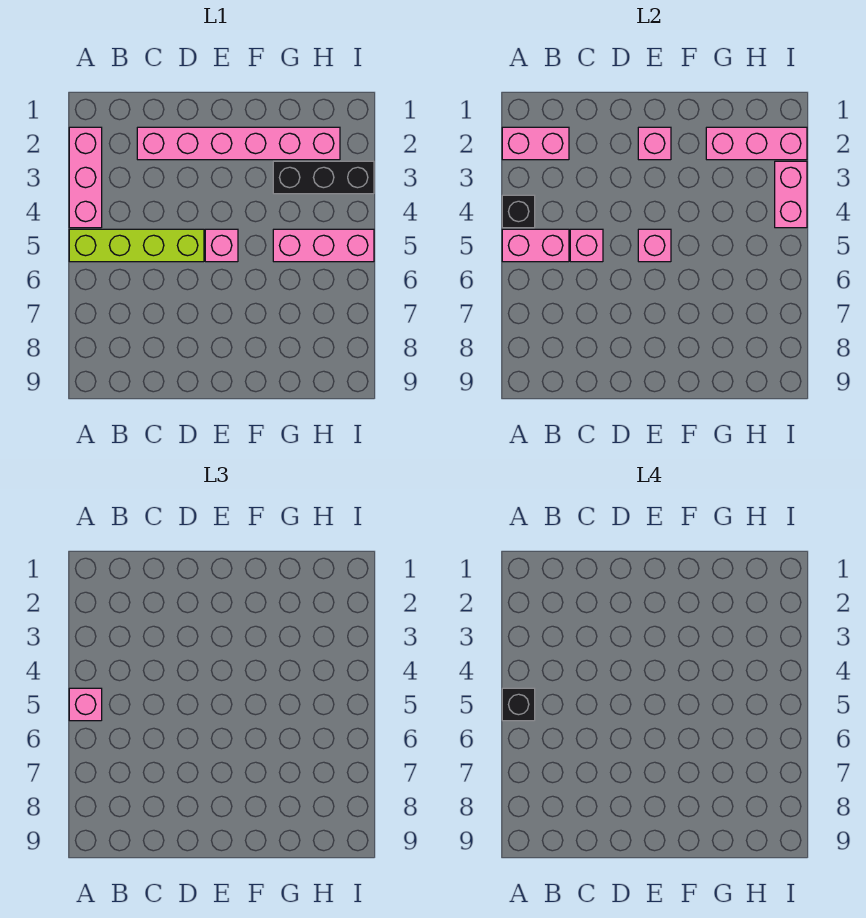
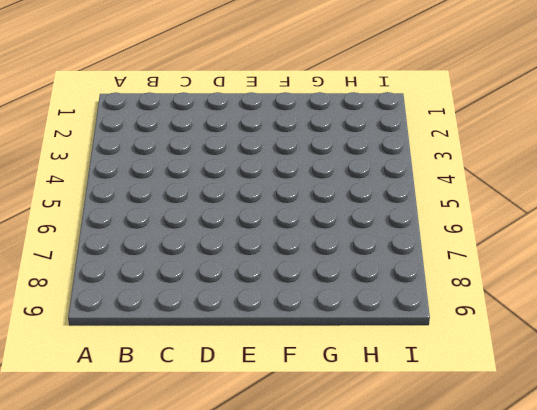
none -> pink brick A2:A4 level 1
none -> lime brick A5:D5 level 1
none -> pink brick C2:H2 level 1

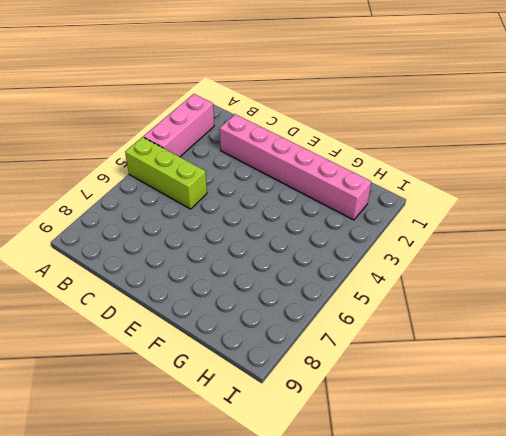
lime brick A5:C5 level 1 -> lime brick A5:D5 level 1
none -> pink brick E5 level 1
none -> black brick G3:I3 level 1
none -> pink brick G5:I5 level 1

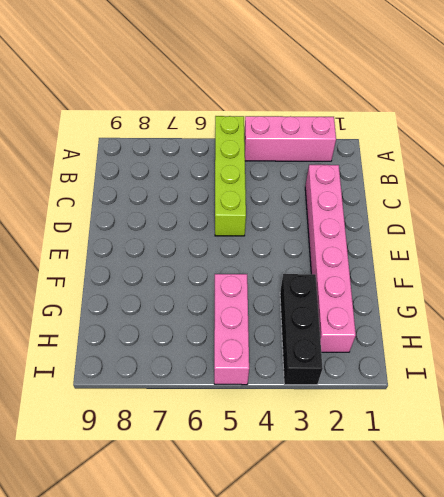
none -> pink brick E5 level 1
none -> pink brick A2:B2 level 2
none -> black brick A4 level 2

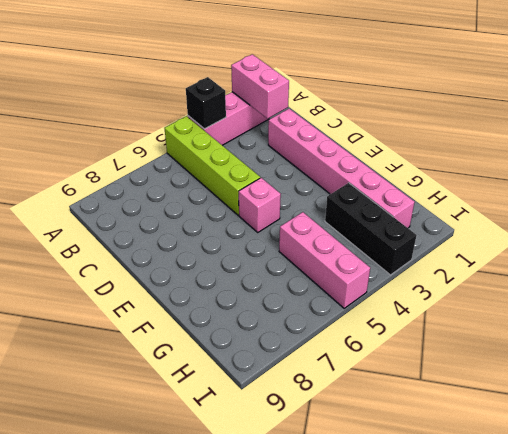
none -> pink brick A5:B5 level 2
none -> pink brick C5 level 2
none -> pink brick E2 level 2

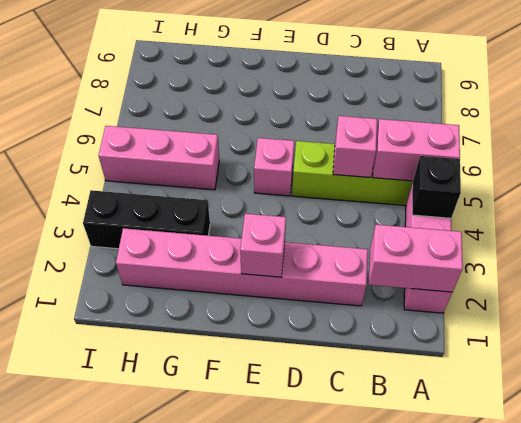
none -> pink brick E5 level 2
none -> pink brick G2:I2 level 2
none -> pink brick I3:I4 level 2

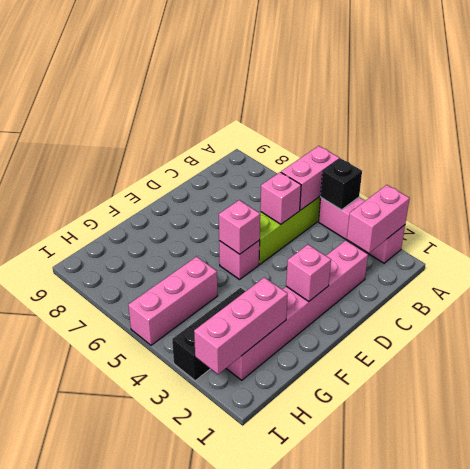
none -> pink brick I3:I4 level 2
none -> pink brick A5 level 3
none -> black brick A5 level 4

